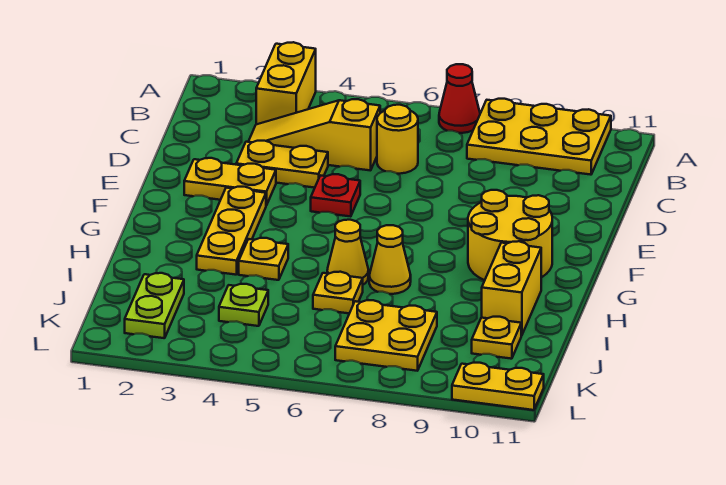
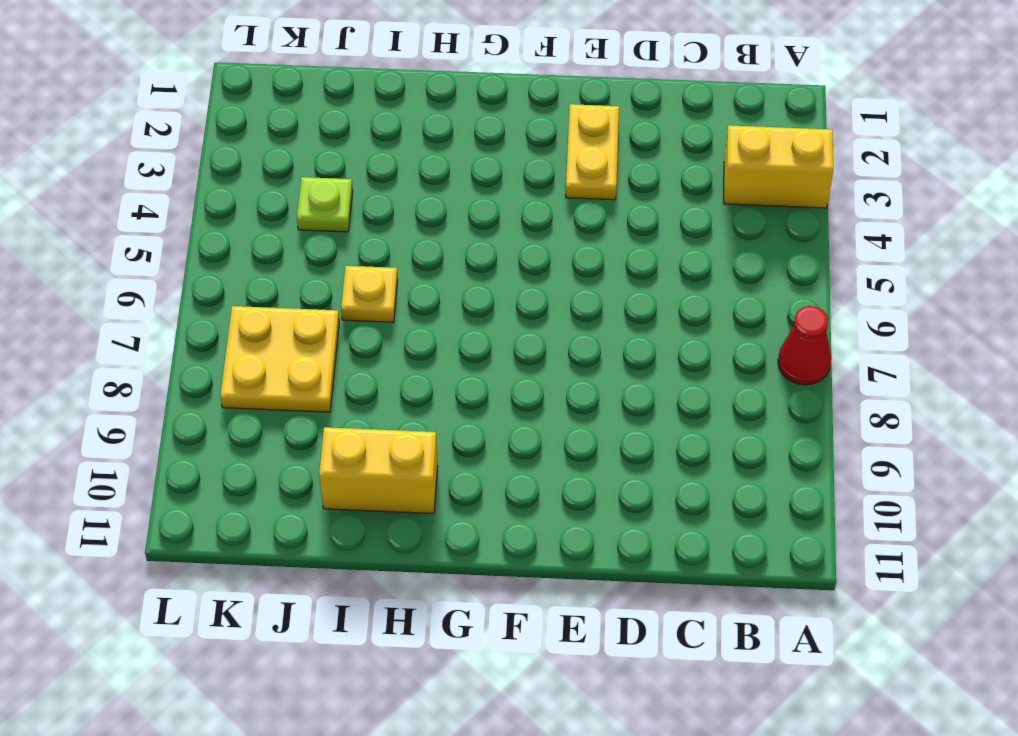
none -> yellow plate A8:B10 level 1
none -> yellow slope C3:C5 level 1 top 5
none -> yellow round brick C6 level 1

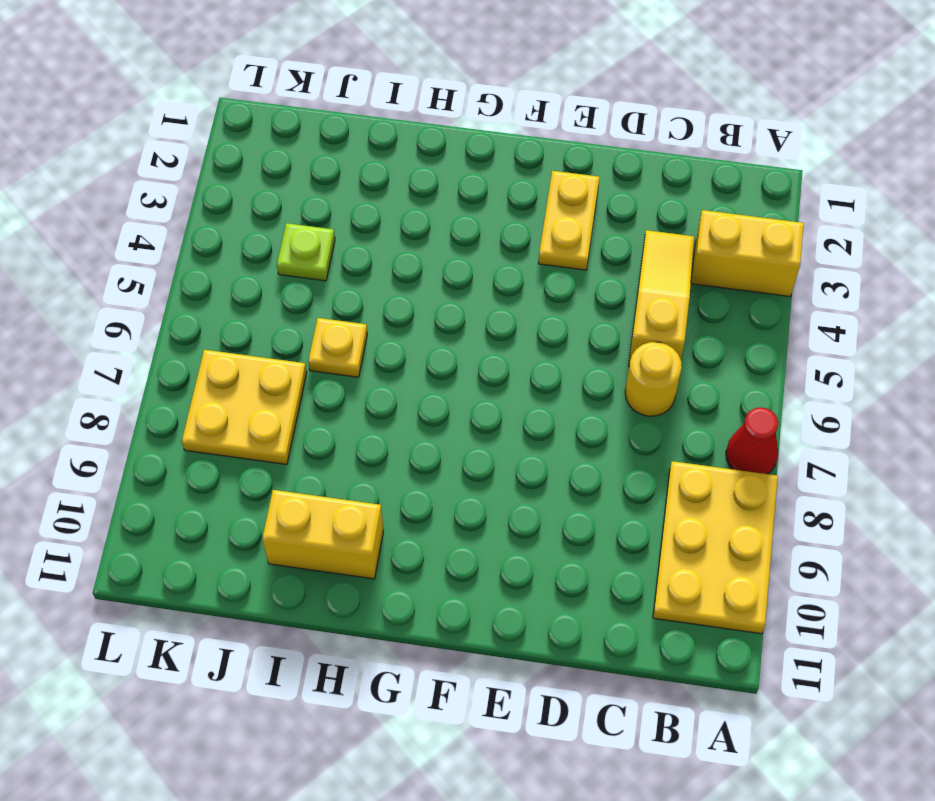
none -> yellow plate D3:D4 level 1
none -> red plate E5 level 1
none -> yellow plate F3:H3 level 1

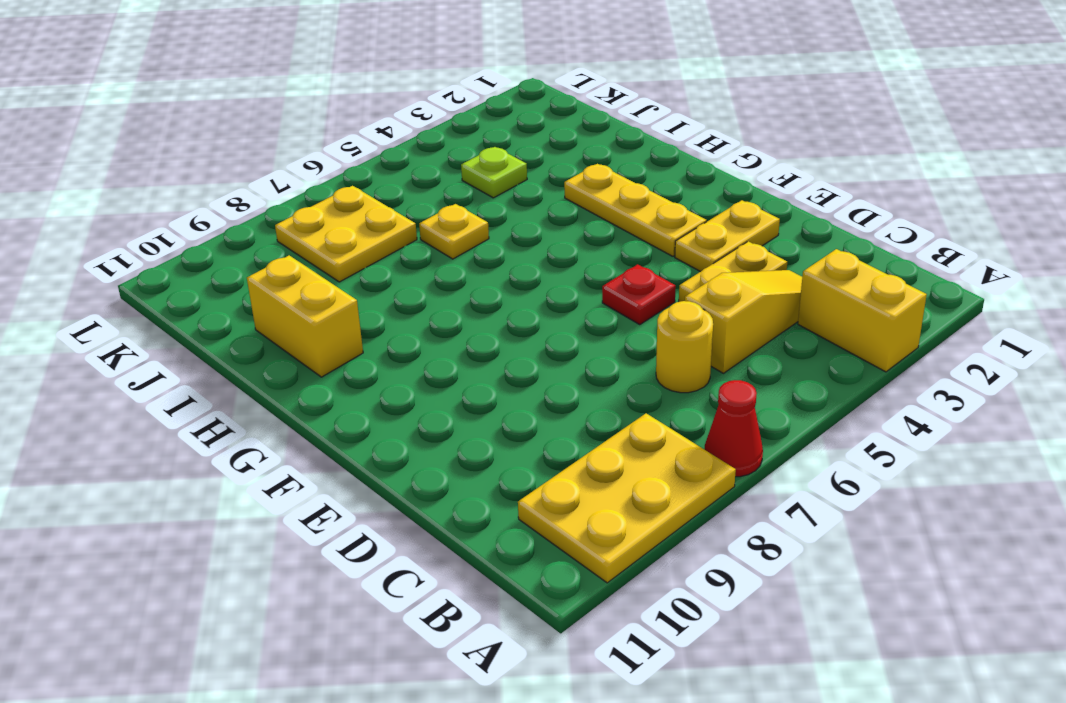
none -> yellow round brick F9:G10 level 1
none -> yellow plate H4 level 1
none -> yellow cone H6 level 1

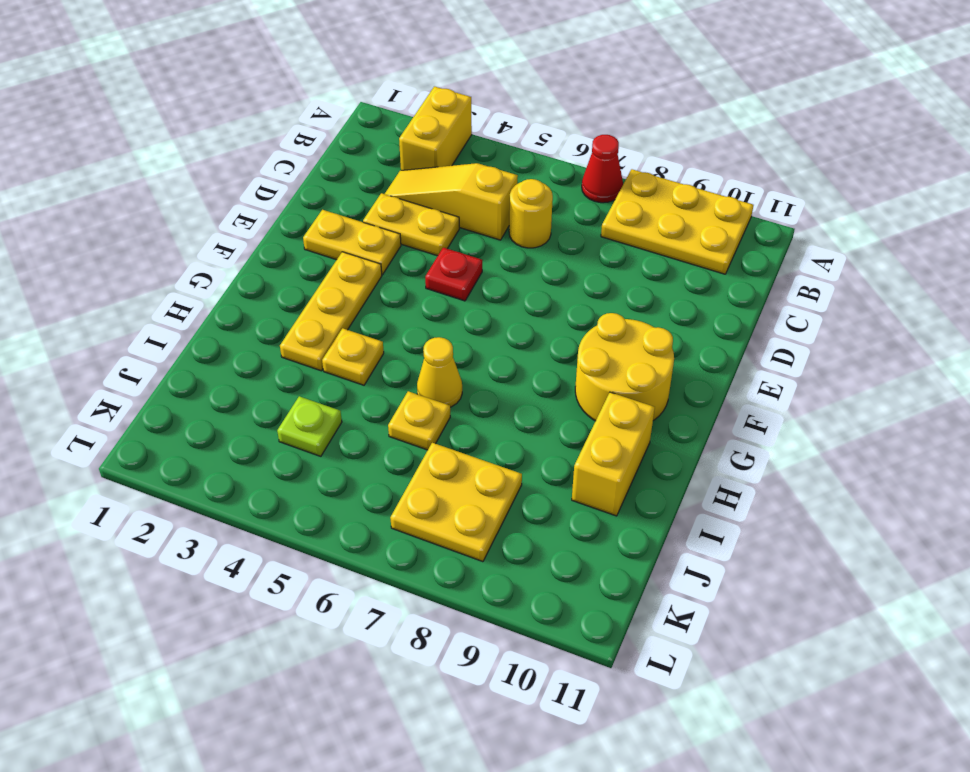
none -> yellow cone H7 level 1
none -> lime plate J2:K2 level 1
none -> yellow plate J10 level 1

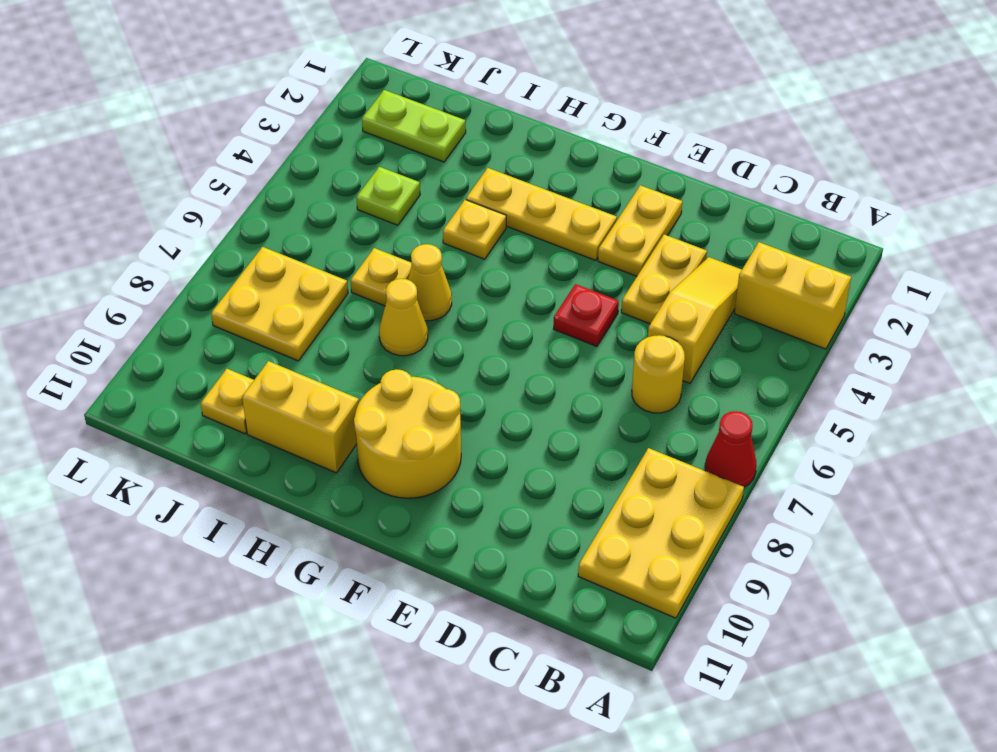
none -> yellow plate L10:L11 level 1

